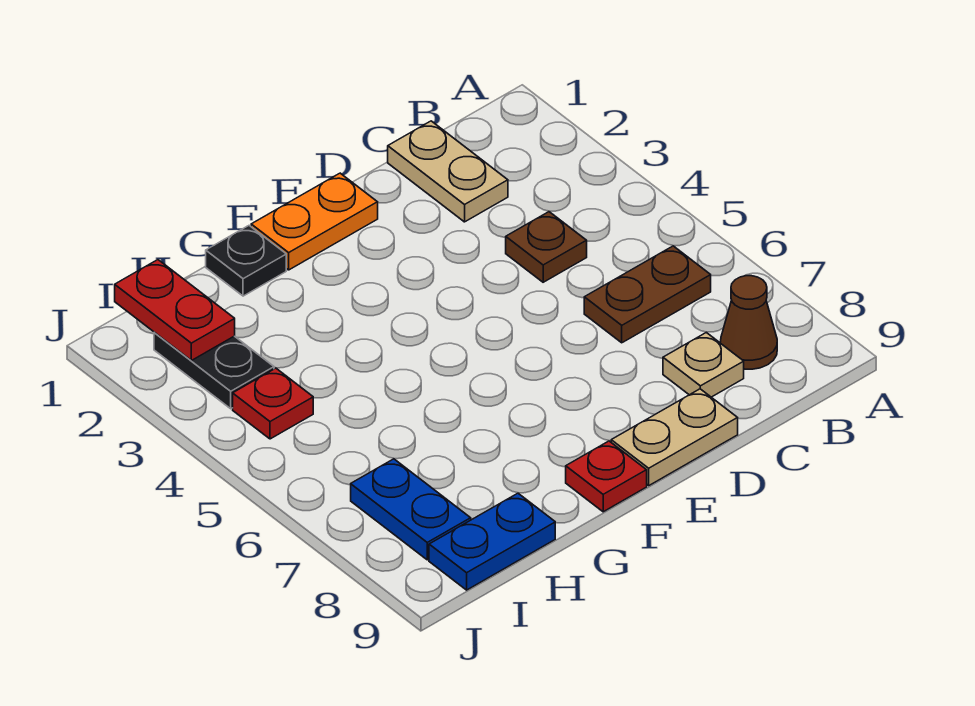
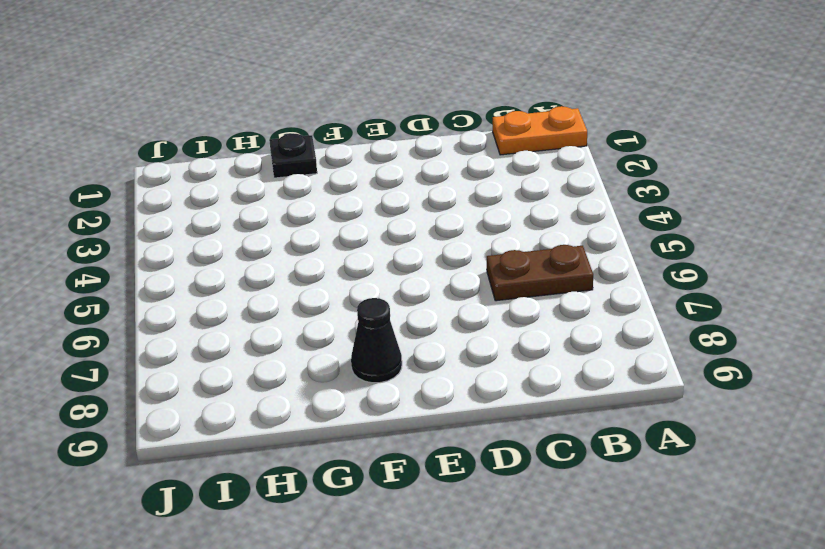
orange plate A1:B1 level 1 -> orange plate E1:F1 level 1
black cone F8 level 1 -> none
none -> brown cone B8 level 1
none -> tan plate C1:C2 level 1
none -> brown plate C4 level 1

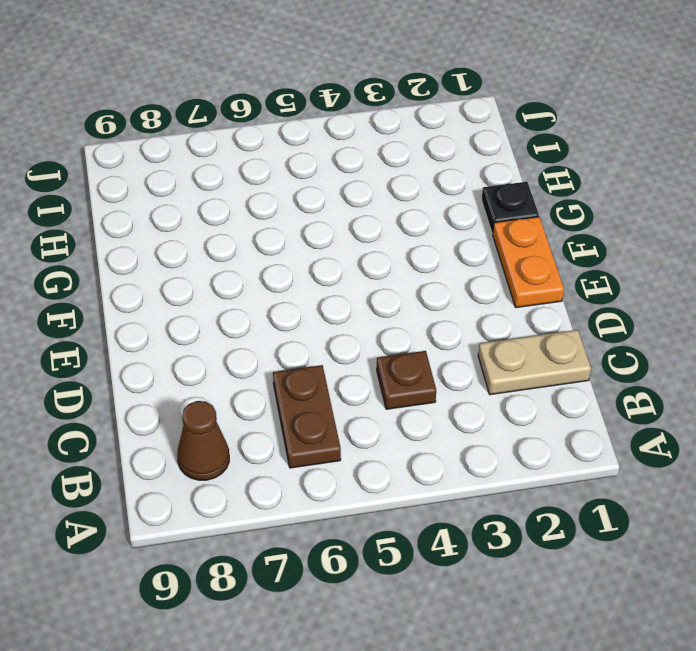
none -> tan plate C8 level 1
none -> tan plate D9:E9 level 1
none -> red plate F9 level 1

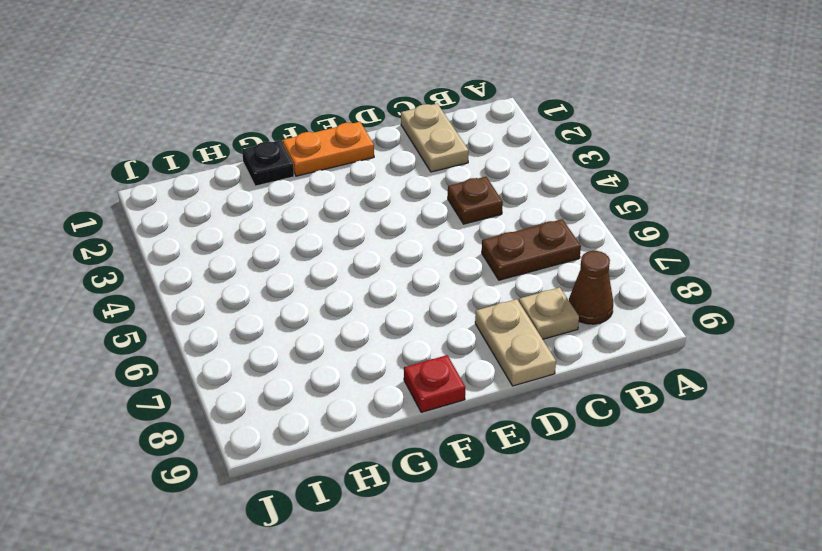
tan plate D8:D9 level 1 -> tan plate D9:E9 level 1
none -> blue plate H9:I9 level 1
none -> black plate I2:I3 level 1
none -> red plate I4 level 1

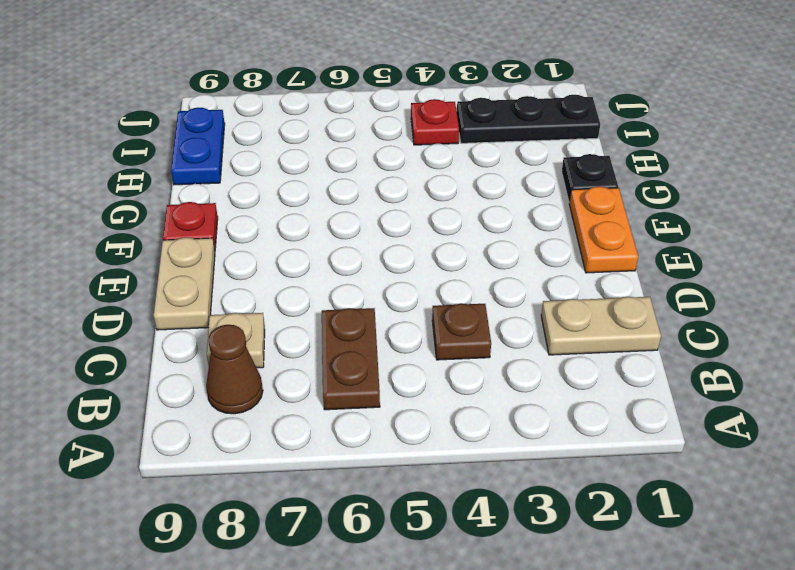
black plate I1:I3 level 1 -> black plate I2:I3 level 1
none -> blue plate I7:I8 level 1
none -> red plate I1:I2 level 2

